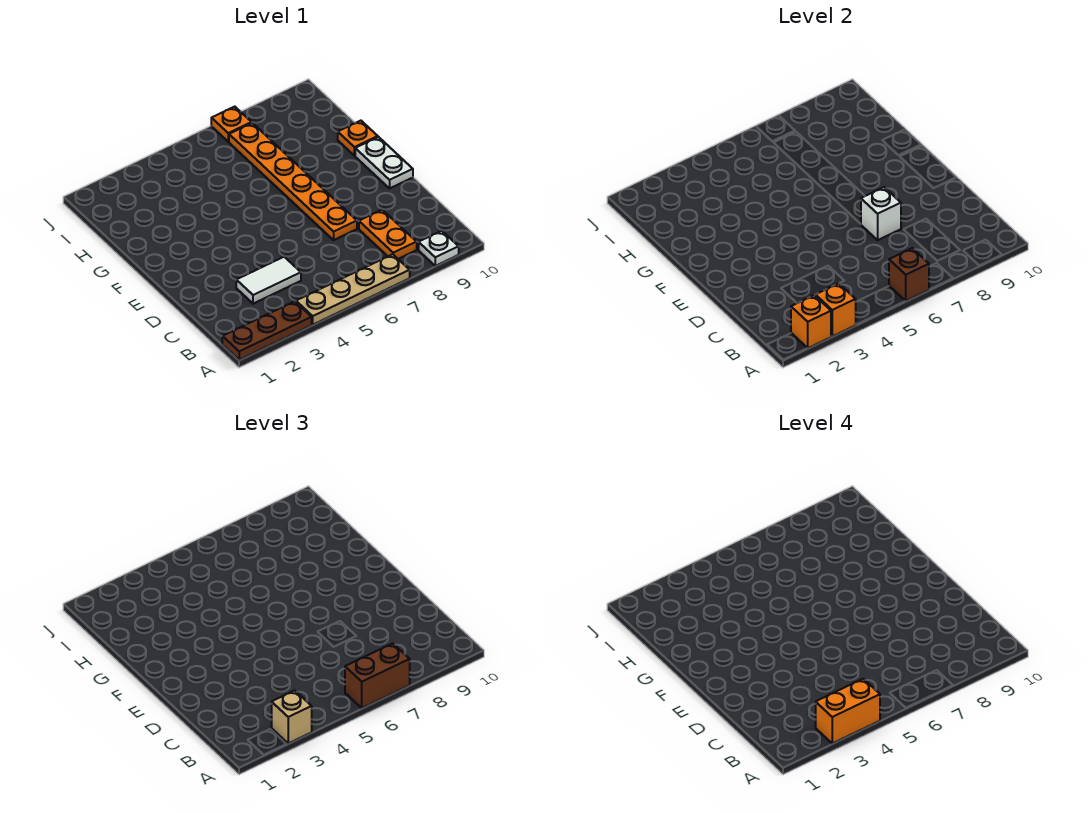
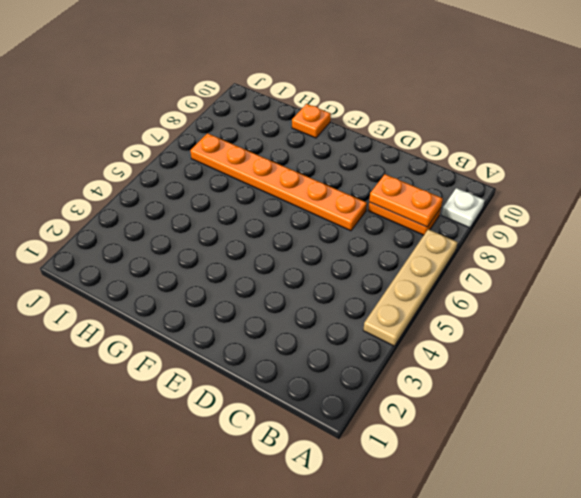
orange plate B8:C8 level 2 -> none
none -> brown plate A1:A3 level 1
none -> white tile C3:C4 level 1
none -> white plate E10:F10 level 1

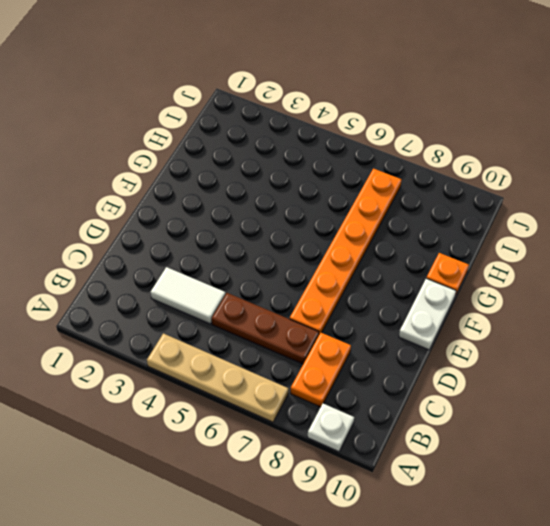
brown plate C5:C7 level 1 -> brown plate A1:A3 level 1
none -> orange plate J7 level 1
none -> orange brick A2 level 2
none -> orange brick A3 level 2

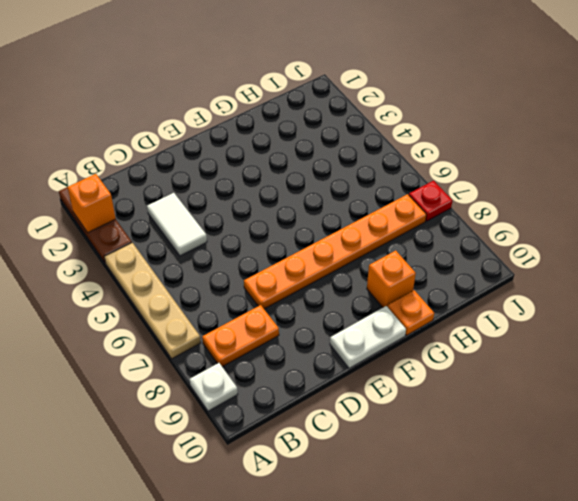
orange brick G9 level 1 -> orange brick A3 level 2
red plate J7 level 1 -> orange plate J7 level 1
none -> brown brick A6 level 2
none -> white brick D7 level 2
none -> tan brick A3 level 3

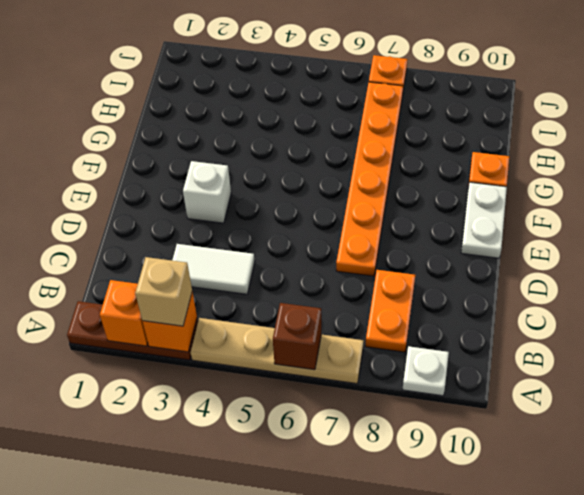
white brick E3 level 1 -> white brick D7 level 2
none -> brown brick A6:A7 level 3
none -> orange brick A3:A4 level 4

